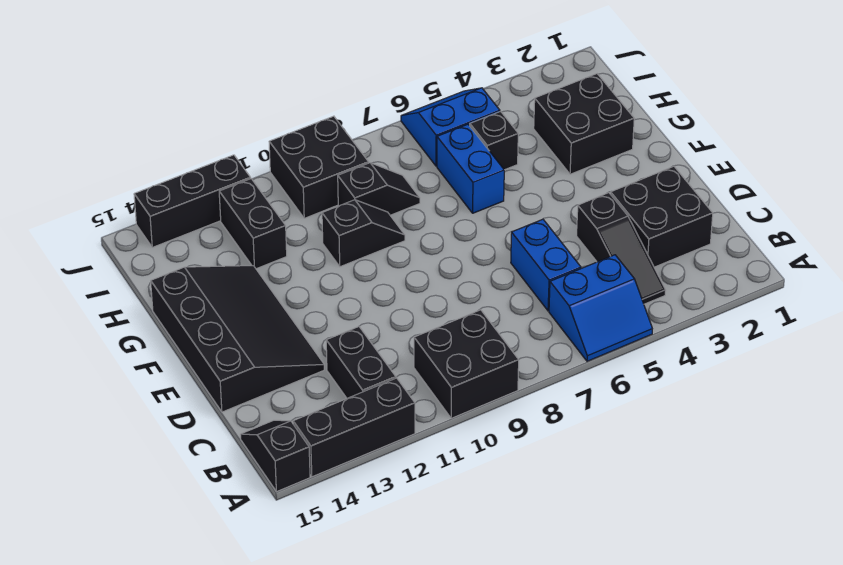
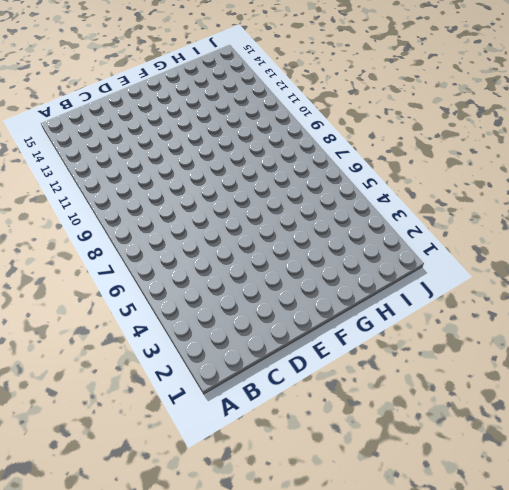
none -> blue slope A5:B6 level 1 top B
none -> black brick A9:B10 level 1
none -> black brick A12:A14 level 1

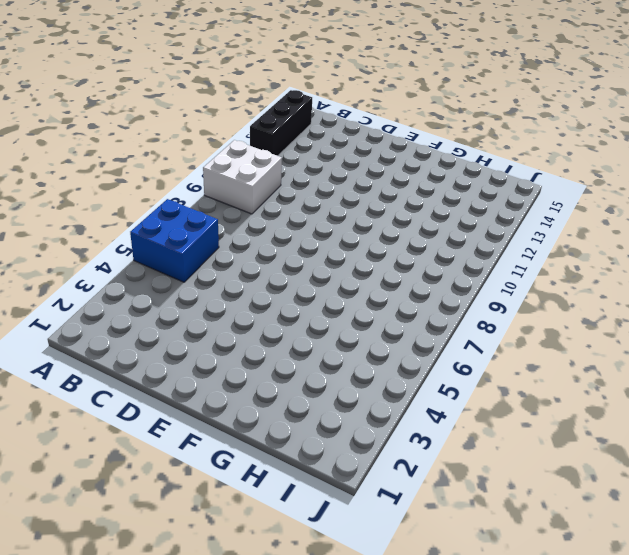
blue brick A5:B6 level 1 -> blue slope A5:B6 level 1 top B
white brick A9:B10 level 1 -> black brick A9:B10 level 1
none -> black slope A15:B15 level 1 top A
none -> black slope B4:D4 level 1 top D
none -> black brick B12:C12 level 1

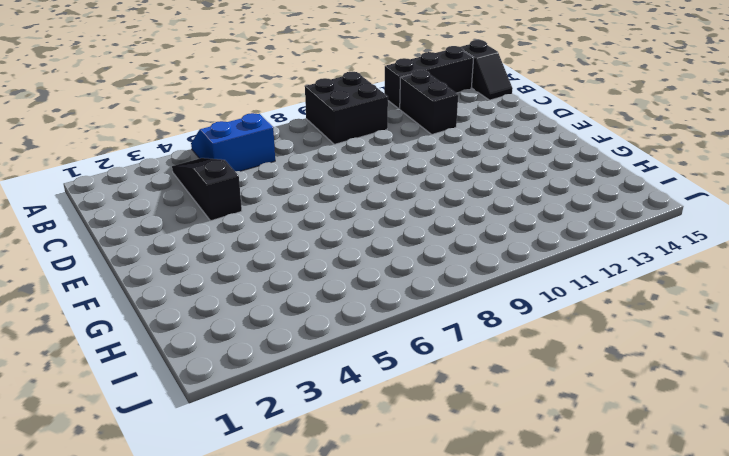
none -> black brick C2:D3 level 1
none -> blue brick C6:D6 level 1
none -> black slope D13:G15 level 1 top 15

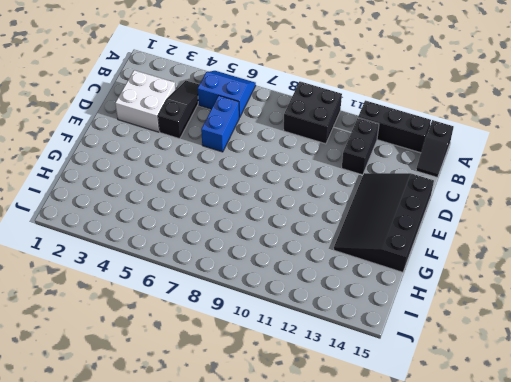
white brick C2:D3 level 1 -> black brick C2:D3 level 1
none -> black brick G2:H3 level 1
none -> blue brick G6:H6 level 1
none -> black slope G9:G10 level 1 top 10

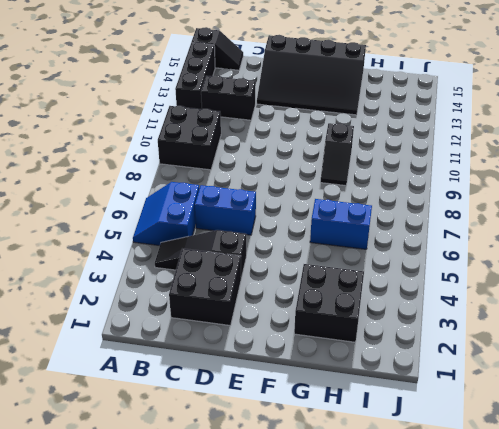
none -> black brick H5 level 1
none -> black slope H8:H9 level 1 top 9
none -> black brick H12:I12 level 1

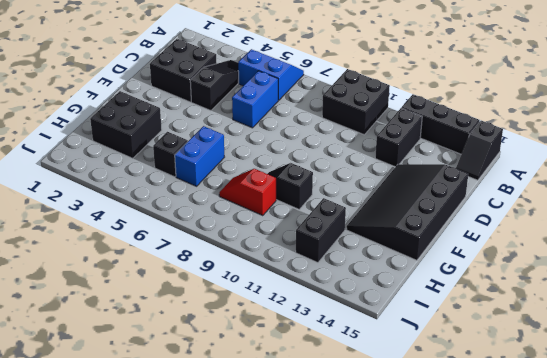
red slope H8:H9 level 1 top 9 -> black slope H8:H9 level 1 top 9
none -> blue slope I5:J6 level 1 top I
none -> black brick I9:J10 level 1
none -> black brick J12:J14 level 1

